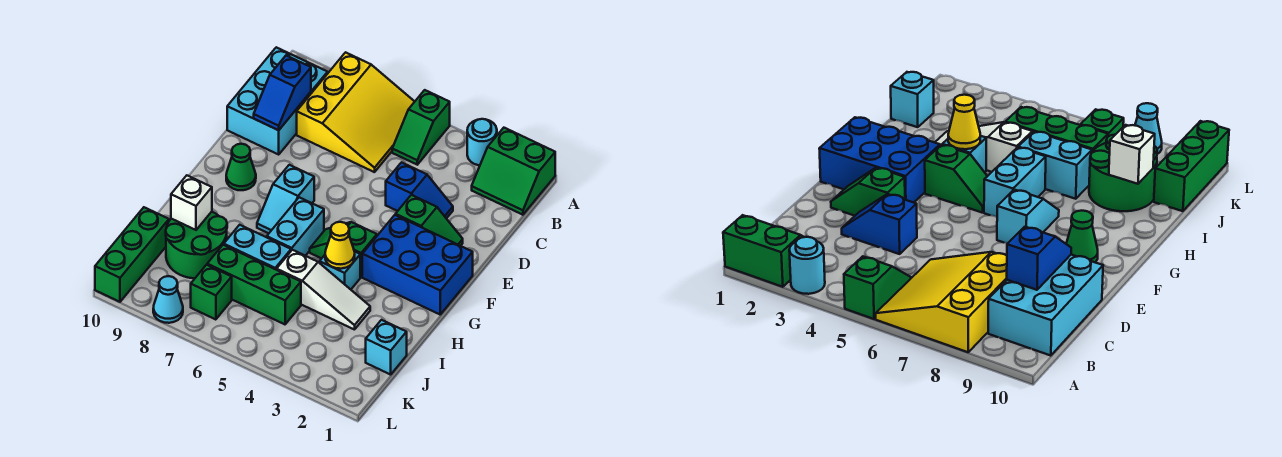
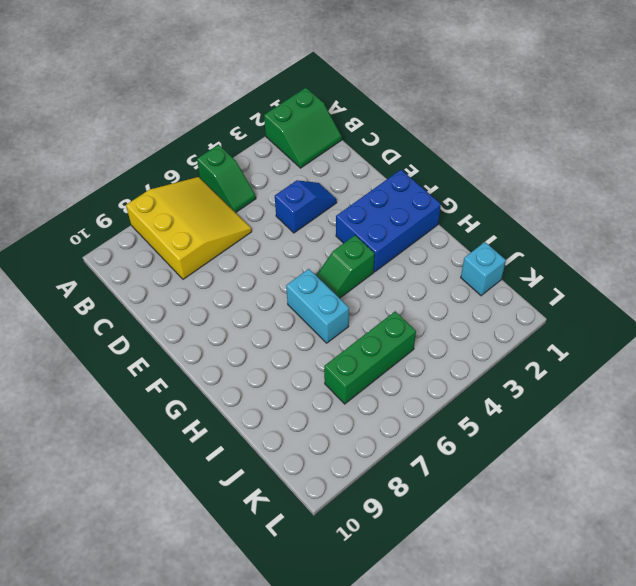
none -> cyan round brick A3 level 1
none -> cyan brick B9:D10 level 1
none -> green slope E2:E3 level 1 top 3

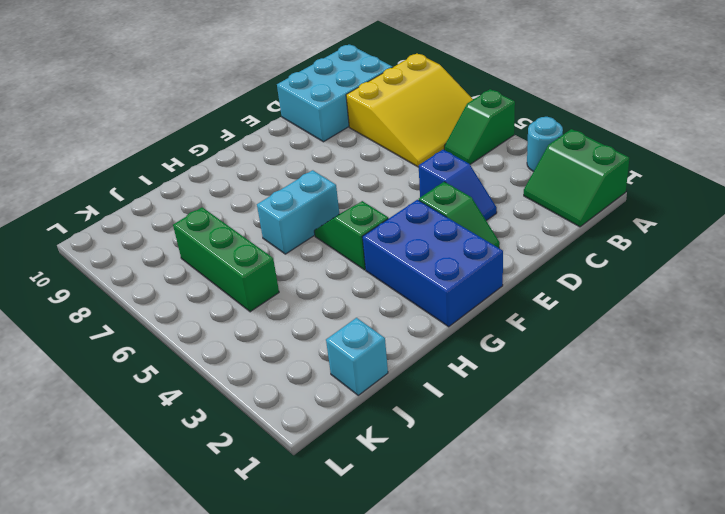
none -> cyan slope F7:G7 level 1 top F
none -> green cone F9 level 1
none -> cyan brick H4 level 1

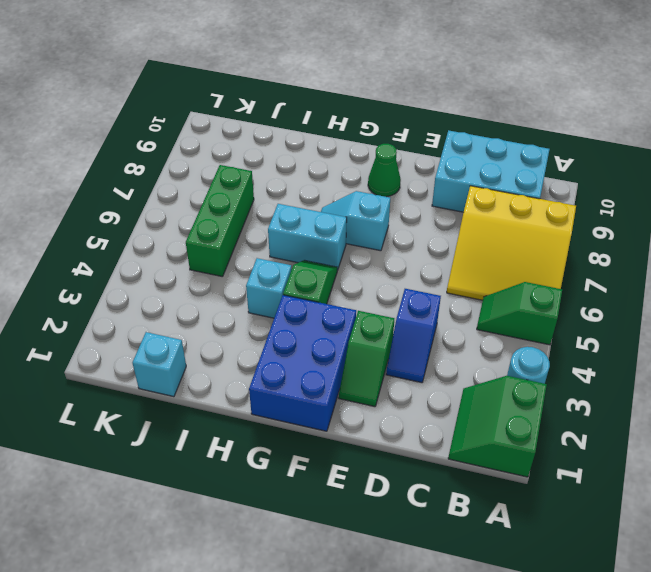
none -> white slope I3:I5 level 1 top 5
none -> cyan brick I6:I7 level 1
none -> green round brick I8:J9 level 1

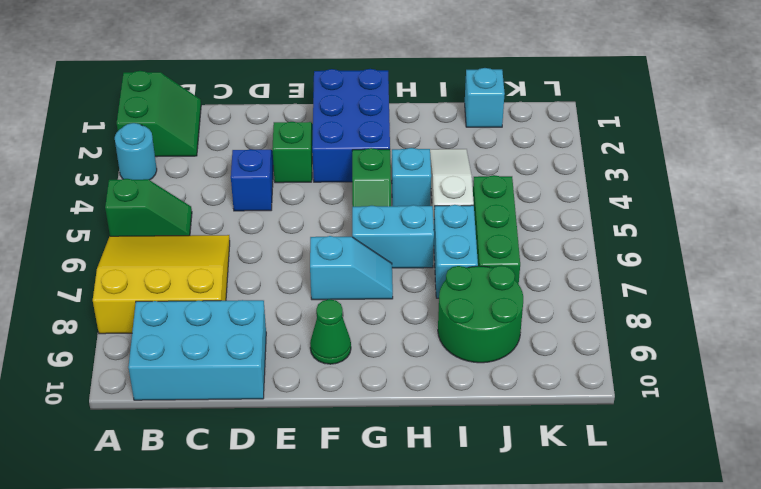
none -> green brick J10:L10 level 1
none -> green brick K7 level 1
none -> cyan cone L8 level 1

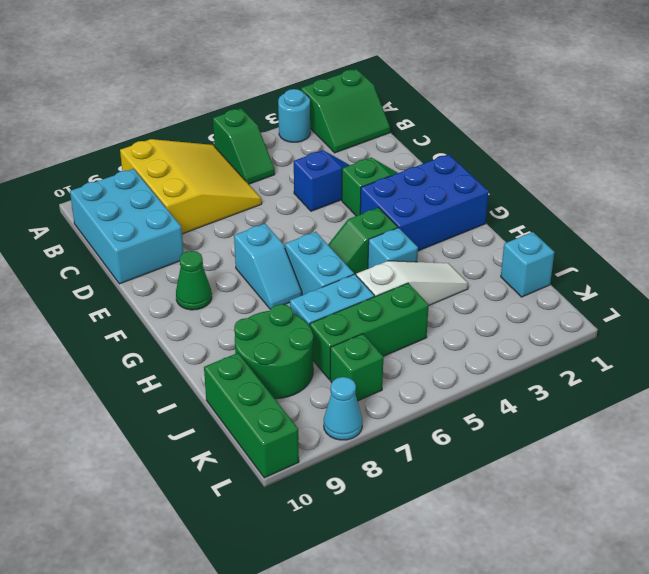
none -> blue slope C9:D9 level 2 top C
none -> yellow cone H4 level 2
none -> white brick I9 level 2

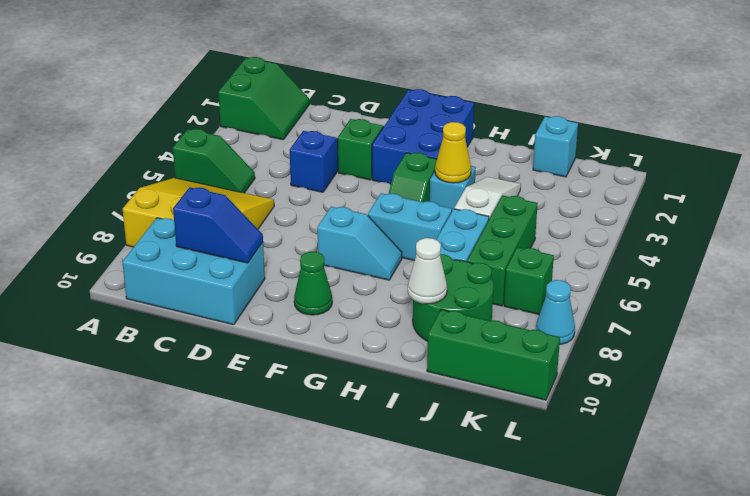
white cone I9 level 2 -> white brick I9 level 2
none -> cyan round brick A3 level 1

